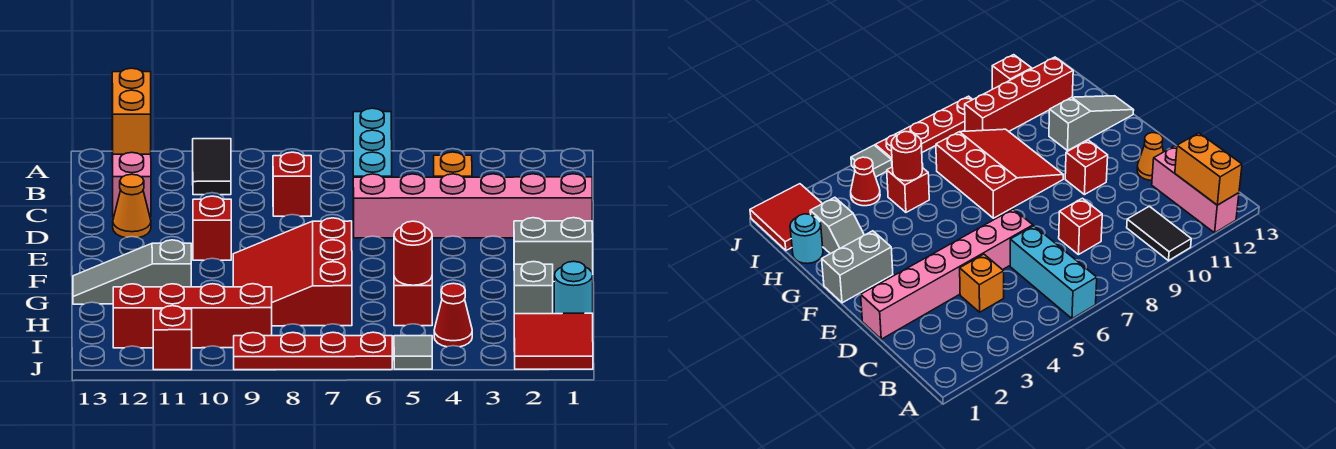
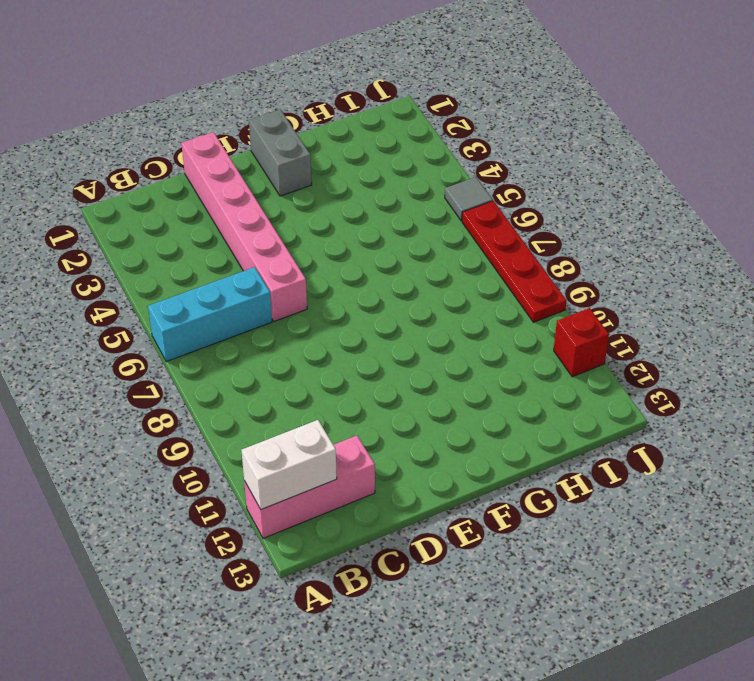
white brick A12:B12 level 2 -> orange brick A12:B12 level 2
none -> black tile A10:B10 level 1
none -> orange brick C4 level 1
none -> red brick C8 level 1

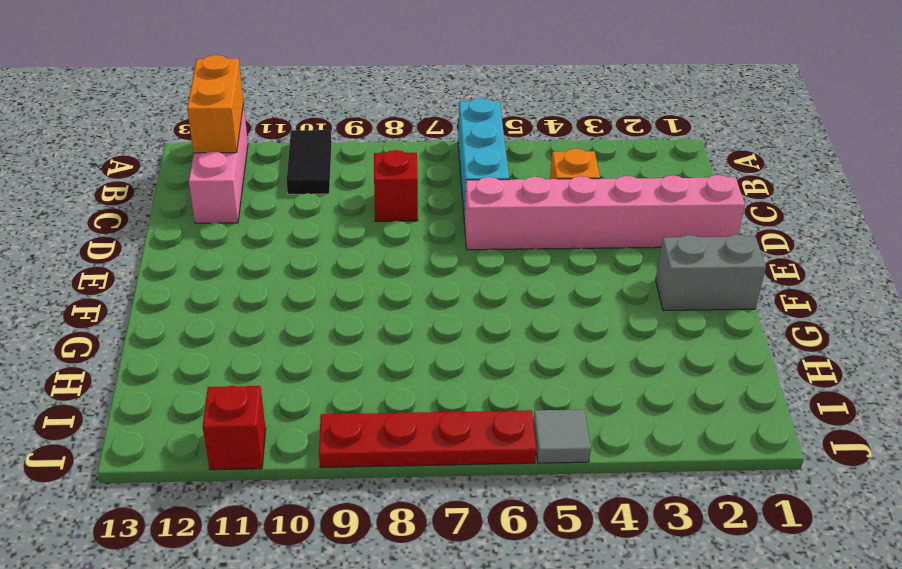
none -> orange cone D12 level 1
none -> red brick E10 level 1
none -> red slope F7:H9 level 1 top 7

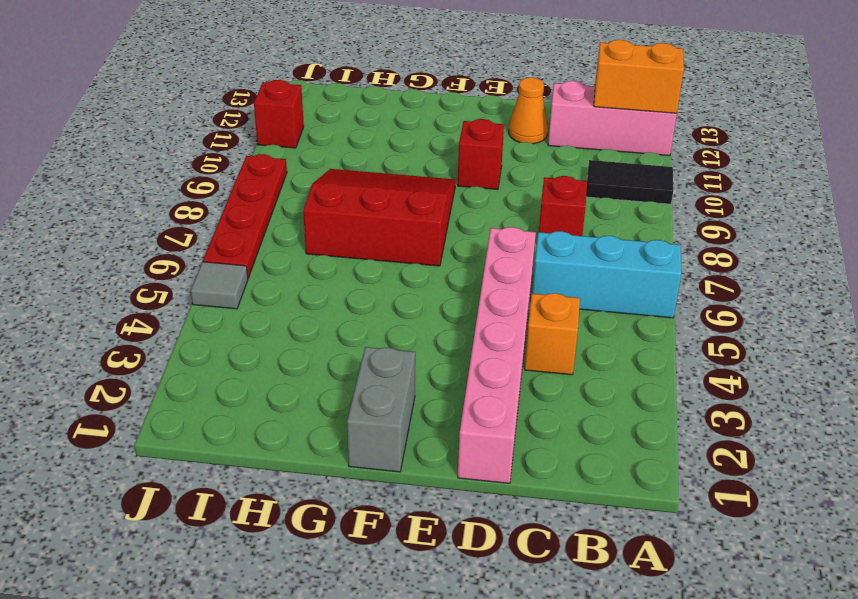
none -> grey slope G2:H2 level 1 top H
none -> grey slope G11:G13 level 1 top 11
none -> cyan round brick H1 level 1

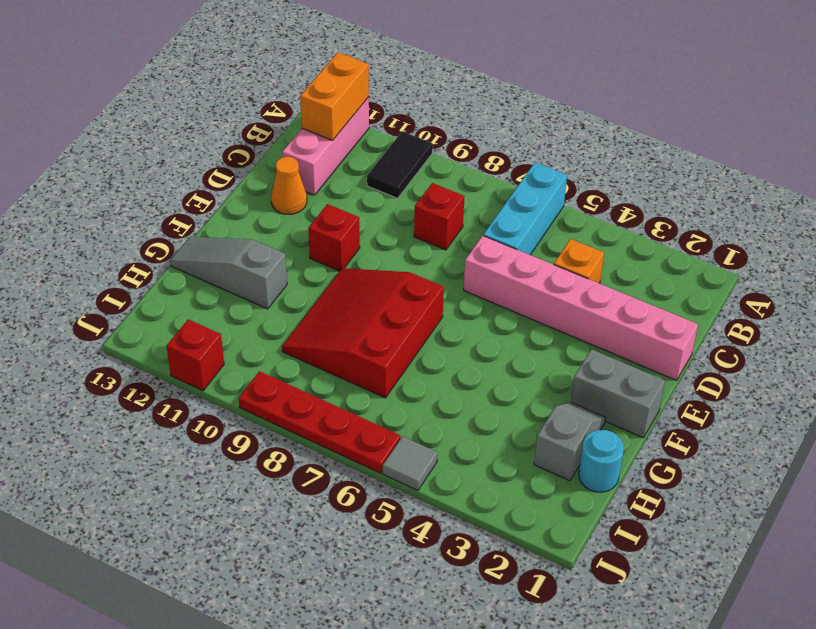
none -> red brick H5 level 1
none -> red tile I1:J2 level 1
none -> red cone I4 level 1

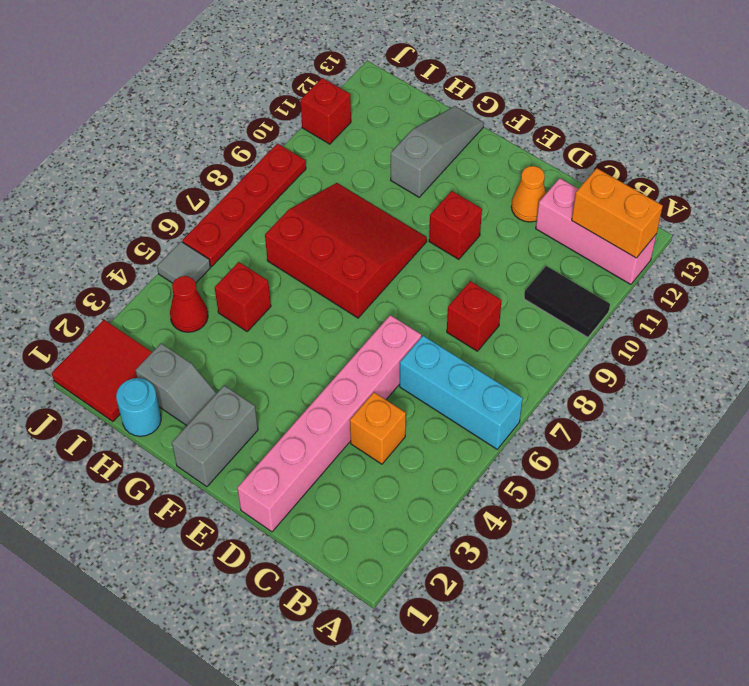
none -> red brick I9:I12 level 1
none -> red round brick H5 level 2

